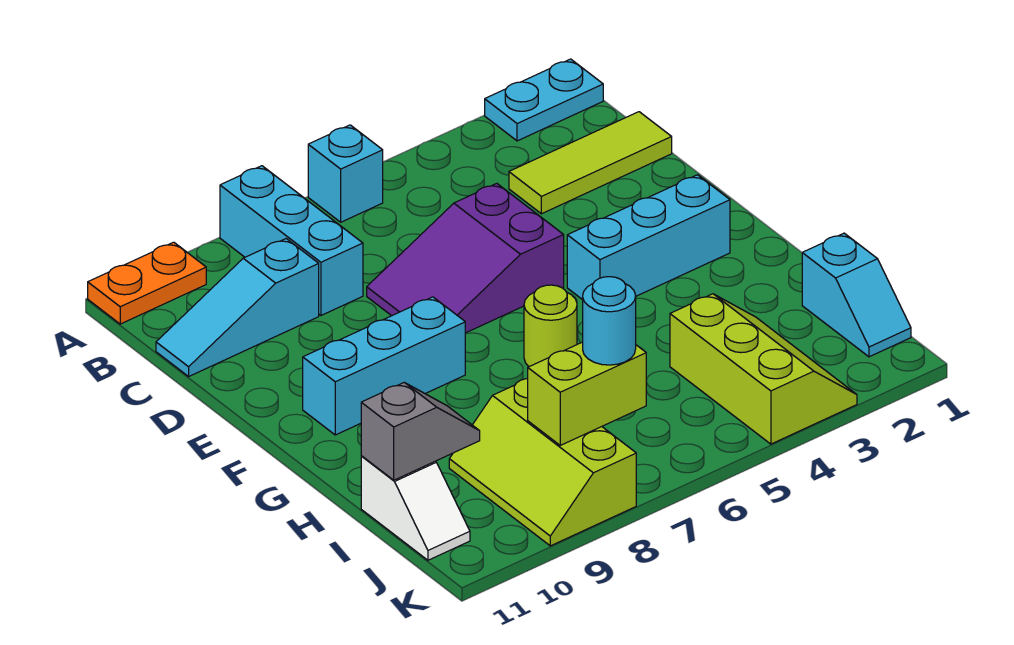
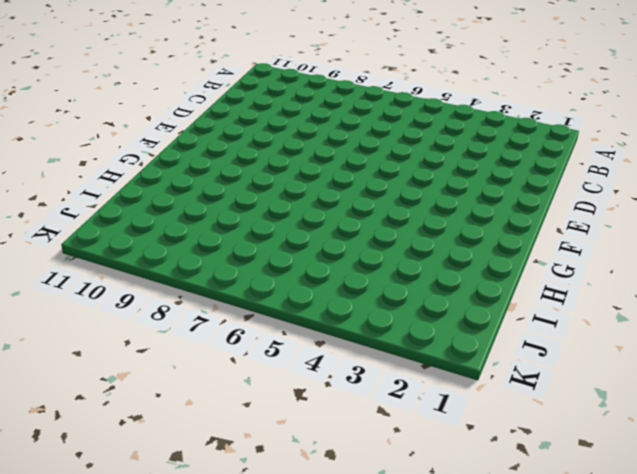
none -> cyan plate A1:A2 level 1
none -> cyan brick A6 level 1
none -> cyan brick A8:C8 level 1

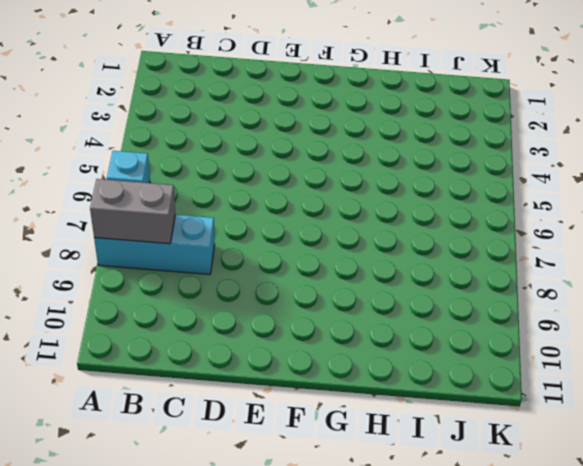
grey brick A8:B8 level 2 -> none
none -> cyan plate A1:A2 level 1
none -> orange plate A10:A11 level 1
none -> lime tile C1:C3 level 1

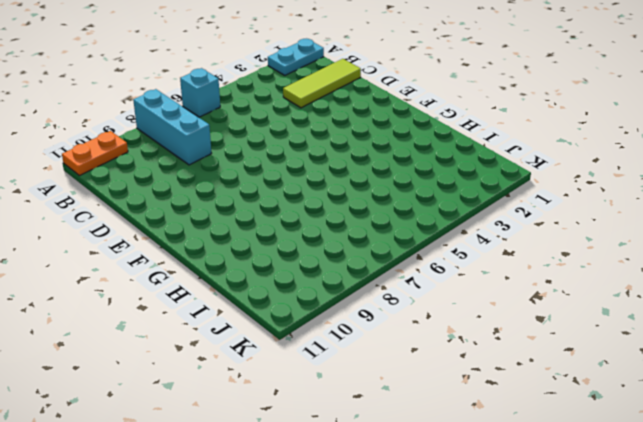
none -> cyan slope C9:C11 level 1 top 9
none -> purple slope D5:E7 level 1 top 5
none -> cyan brick F2:F4 level 1

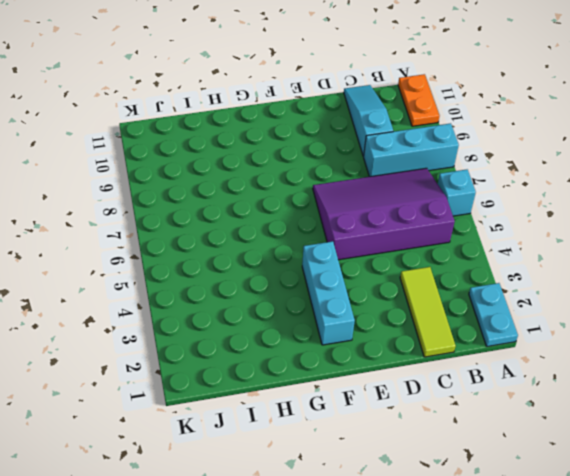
purple slope B5:E7 level 1 top 5 -> purple slope D5:E7 level 1 top 5
none -> cyan brick F8:F10 level 1
none -> lime round brick G6 level 1
none -> cyan slope I1:J1 level 1 top I

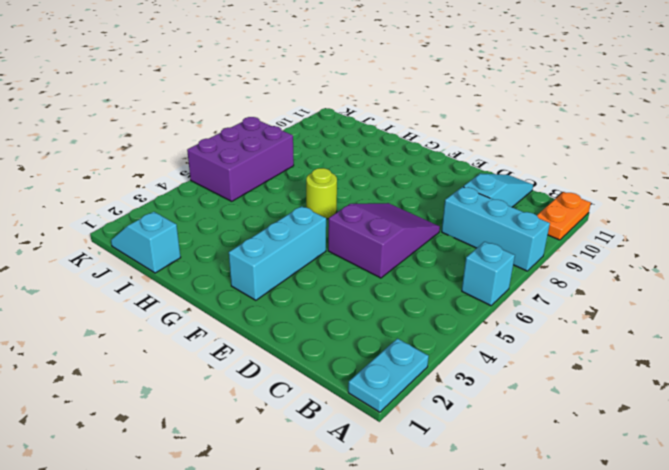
purple brick J5:K7 level 1 -> none
none -> lime tile C1:C3 level 1
none -> cyan brick F8:F10 level 1
none -> lime slope I3:K4 level 1 top 4

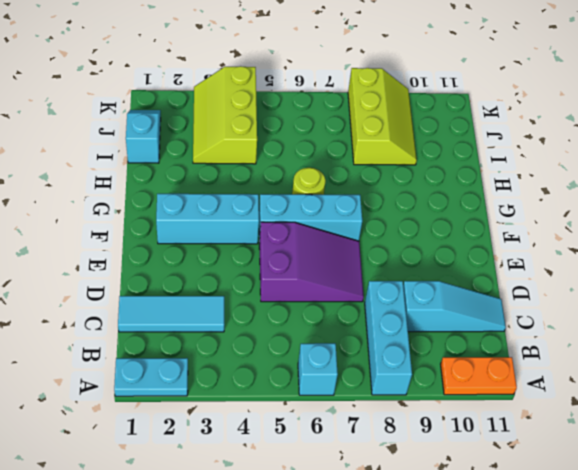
cyan tile C1:C3 level 1 -> lime tile C1:C3 level 1
cyan brick F5:F7 level 1 -> cyan brick F8:F10 level 1
none -> white slope I11:J11 level 1 top I
none -> grey slope I10:I11 level 2 top 11
none -> lime brick J7:J8 level 2

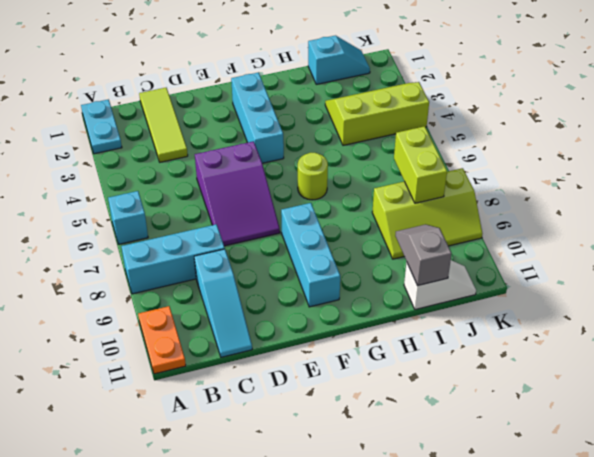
none -> cyan round brick J7 level 3

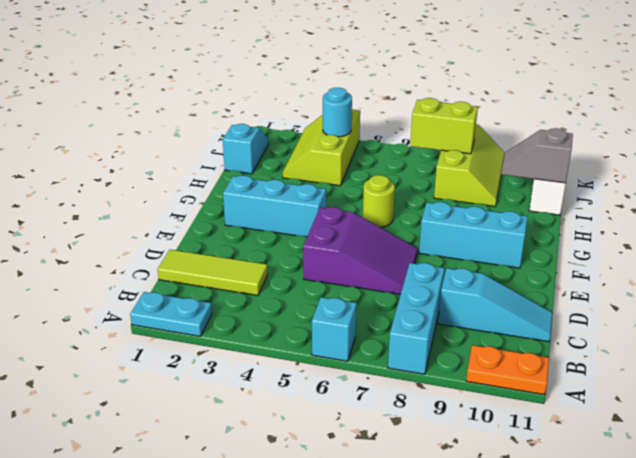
cyan round brick J4 level 2 -> cyan round brick J7 level 3

